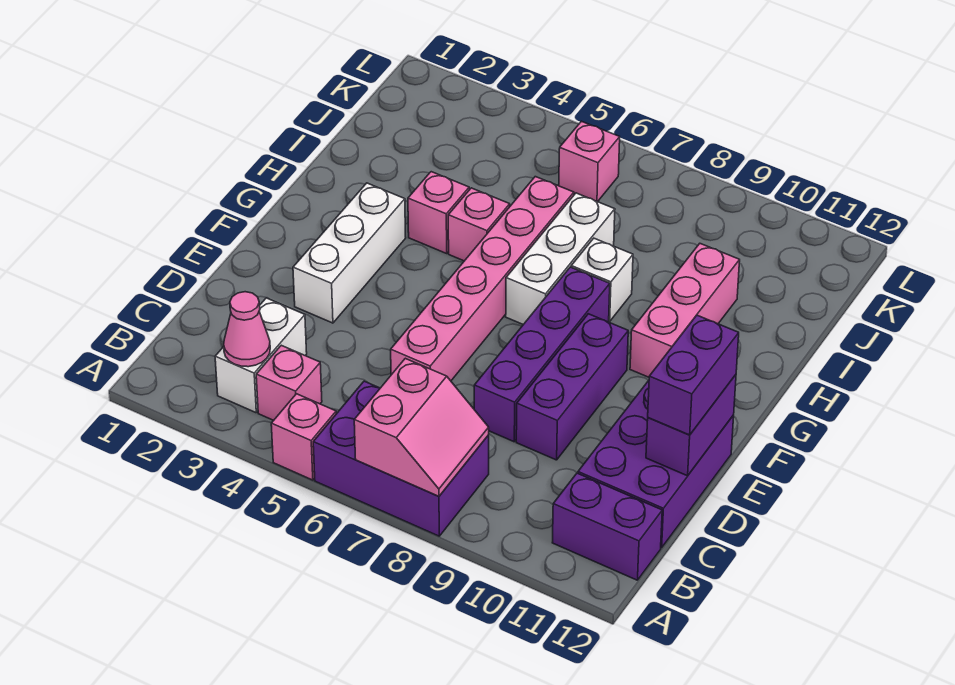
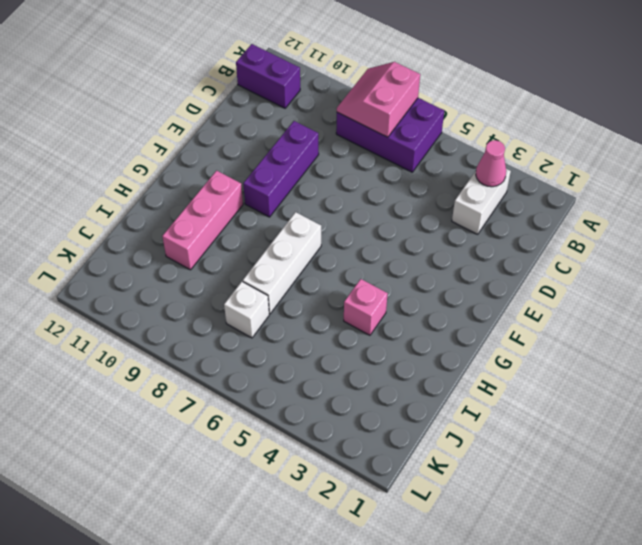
white brick J7 level 1 -> white brick H8 level 1
none -> pink brick A5 level 1
none -> pink brick B4 level 1
none -> purple brick C11:E12 level 1

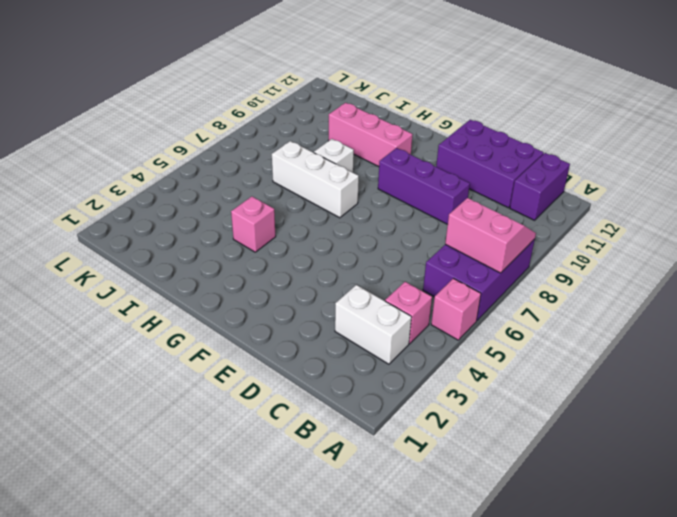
none -> pink brick D6:I6 level 1
none -> purple brick D8:G8 level 1
none -> white brick E3:G3 level 1

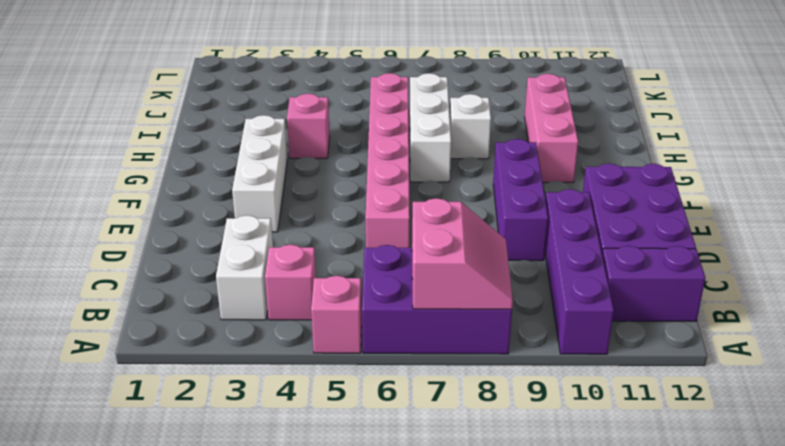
purple brick A10:D10 level 1 -> purple brick D8:G8 level 1
none -> pink brick H5 level 1
none -> pink brick K6 level 1
none -> pink cone B3 level 2

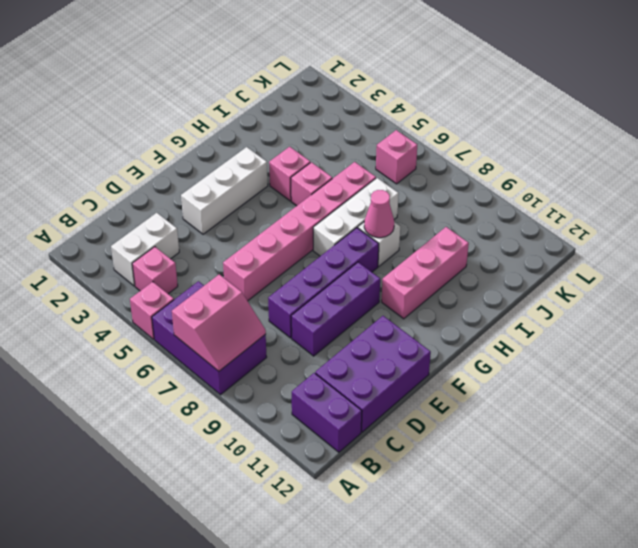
pink cone H8 level 2 -> pink cone B3 level 2
none -> purple brick D12:E12 level 2
none -> purple brick D12:E12 level 3

